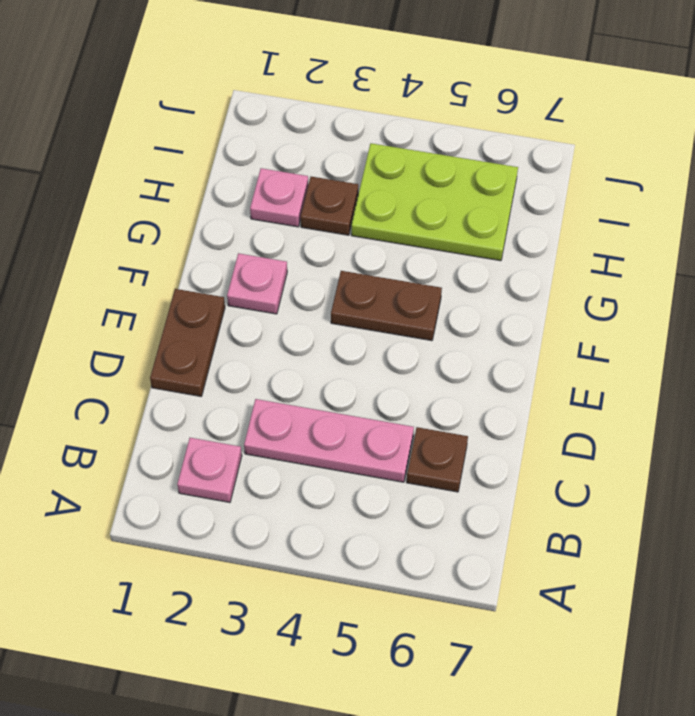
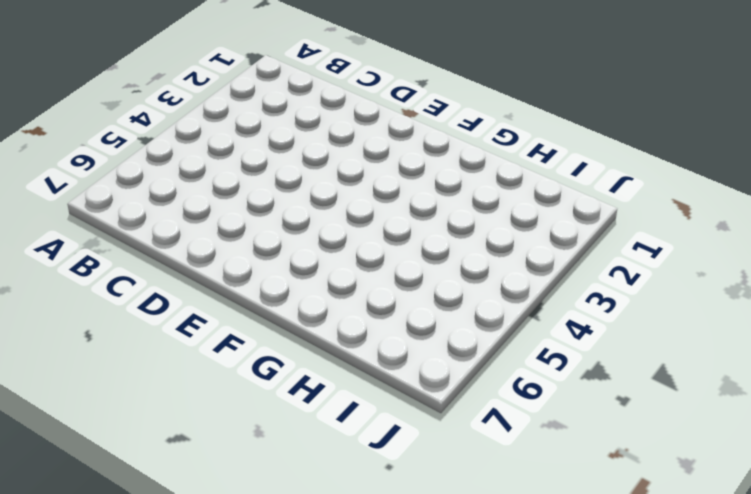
none -> pink plate B2 level 1
none -> pink plate C3:C5 level 1

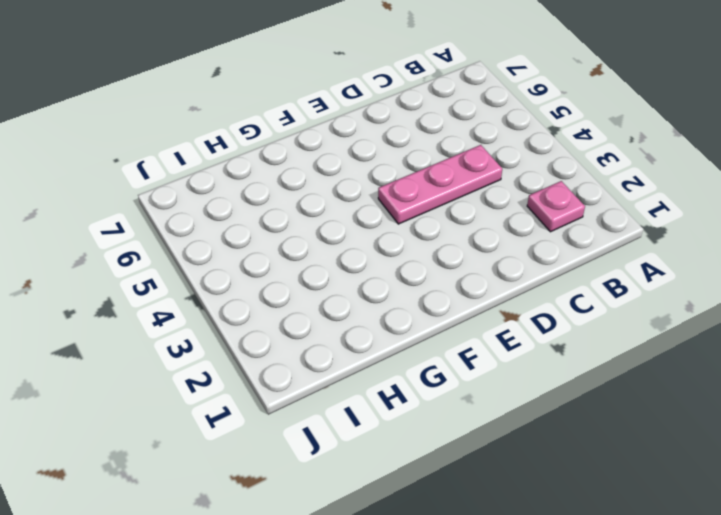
pink plate C4:E4 level 1 -> pink plate C3:C5 level 1
none -> brown plate C6 level 1
none -> brown plate D1:E1 level 1

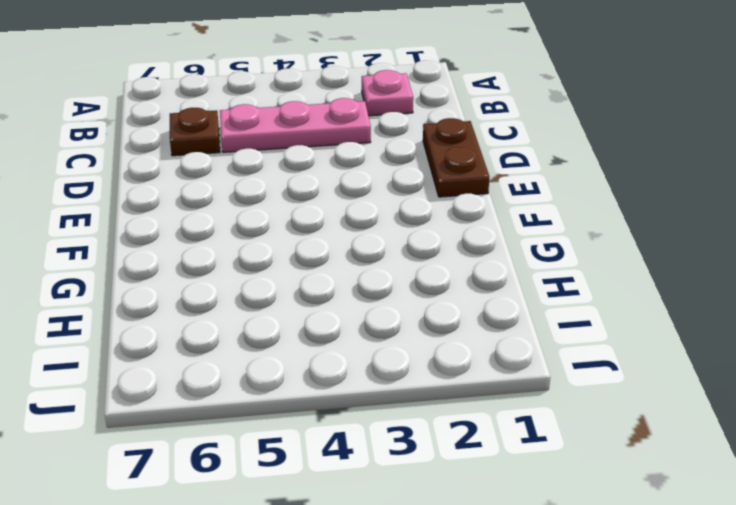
none -> pink plate F2 level 1
none -> brown plate F4:F5 level 1

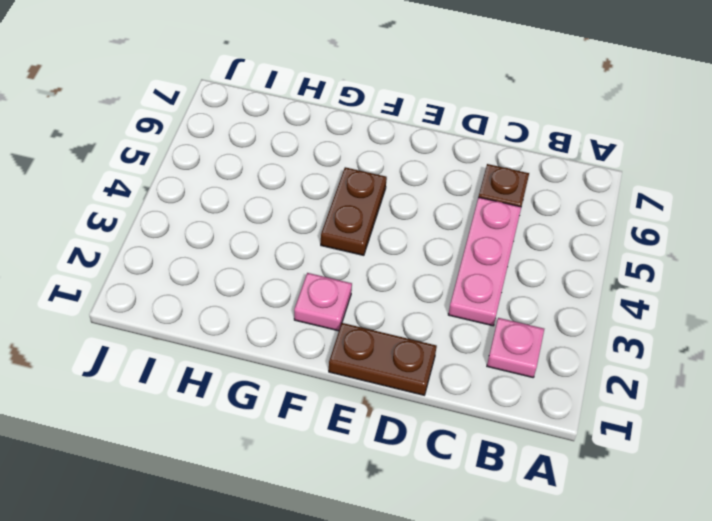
none -> pink plate H2 level 1
none -> brown plate H3 level 1

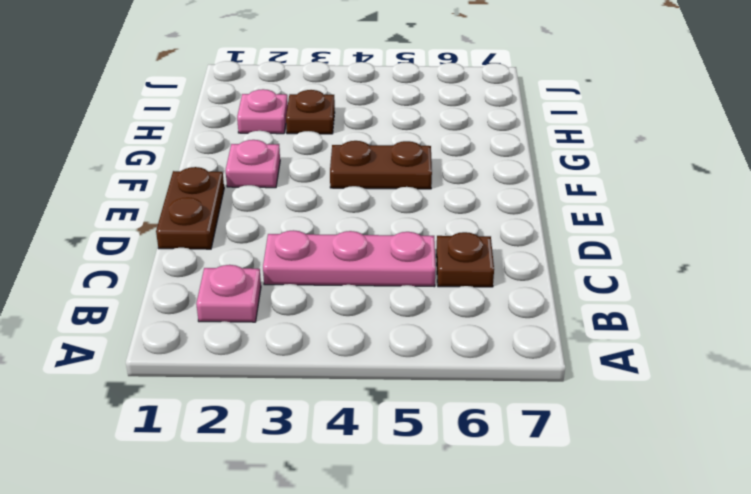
none -> lime plate H4:I6 level 1

